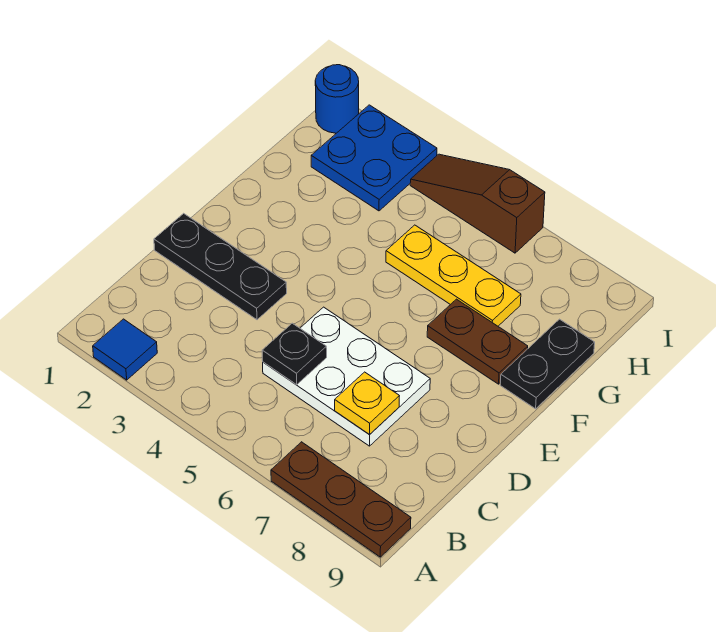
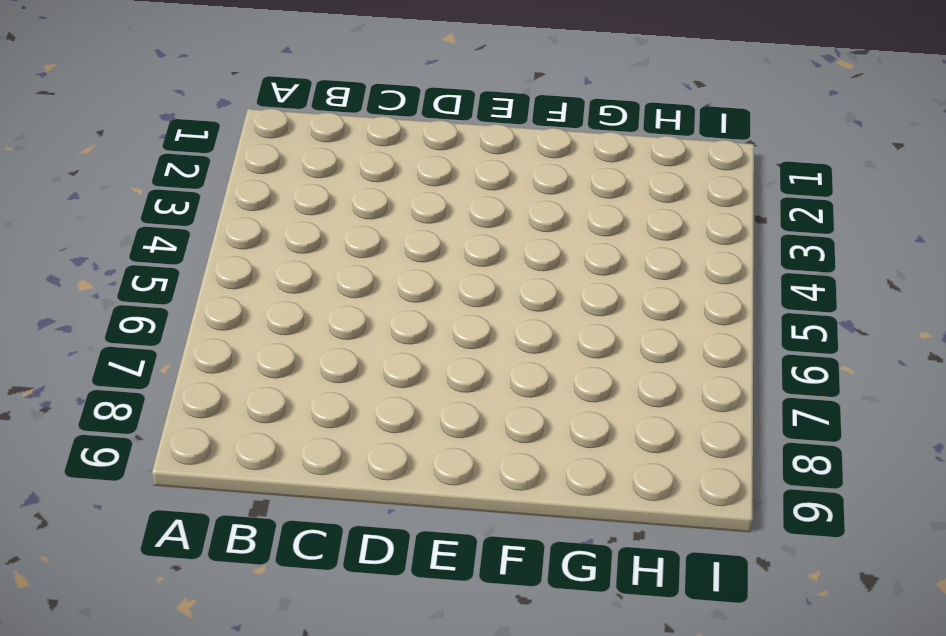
none -> blue tile A2 level 1
none -> brown plate A7:A9 level 1
none -> white plate C5:D7 level 1

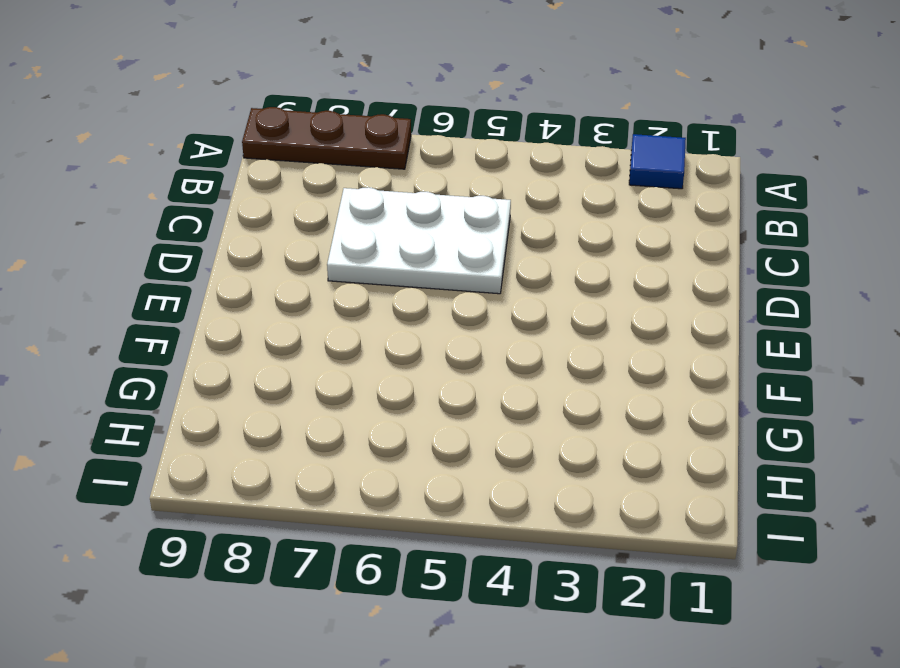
none -> black plate D1:D3 level 1
none -> brown plate F7:F8 level 1
none -> black plate F9:G9 level 1

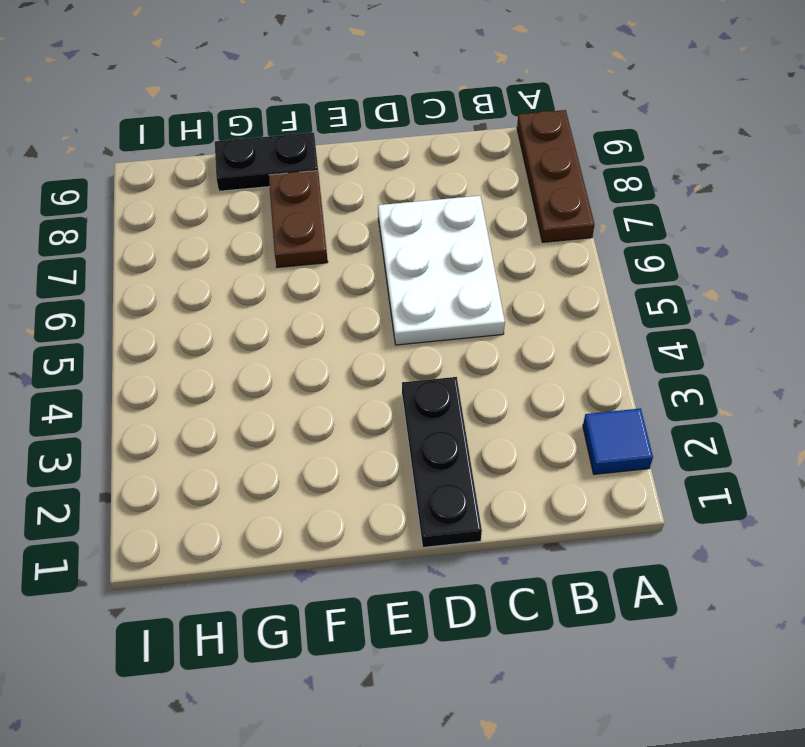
none -> yellow plate G5:G7 level 1
none -> blue plate H2:I3 level 1
none -> blue round brick I1 level 1

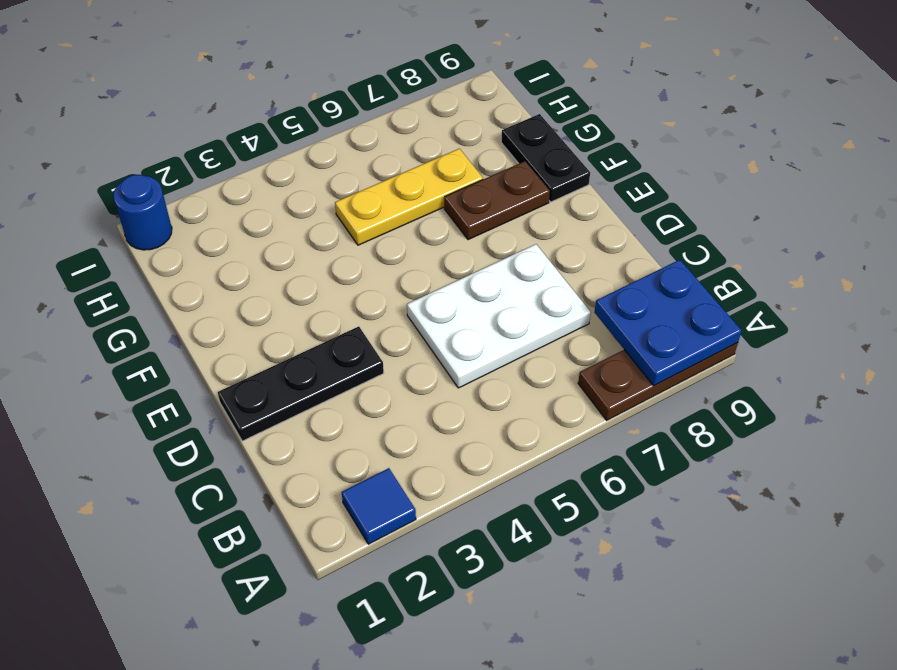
blue plate A8:B9 level 2 -> blue plate H2:I3 level 1
none -> brown slope I4:I6 level 1 top 6
none -> black plate C5 level 2
none -> yellow plate C7 level 2

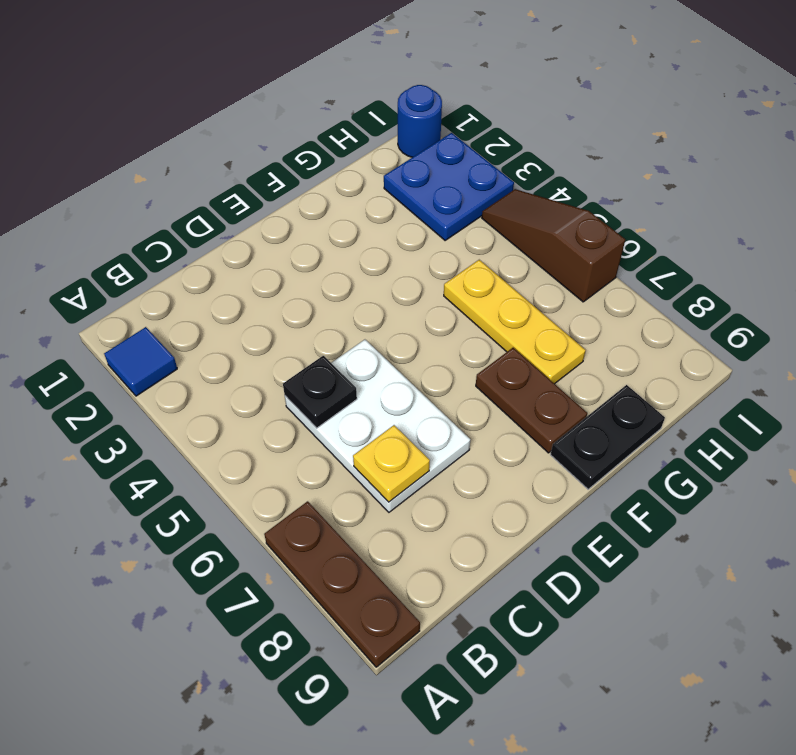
none -> black plate D1:D3 level 1

